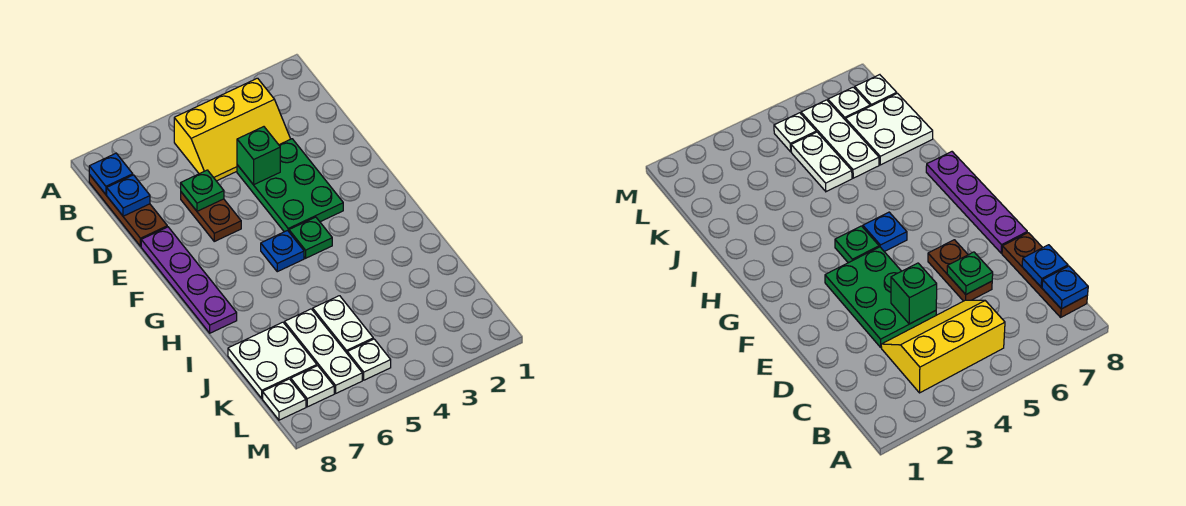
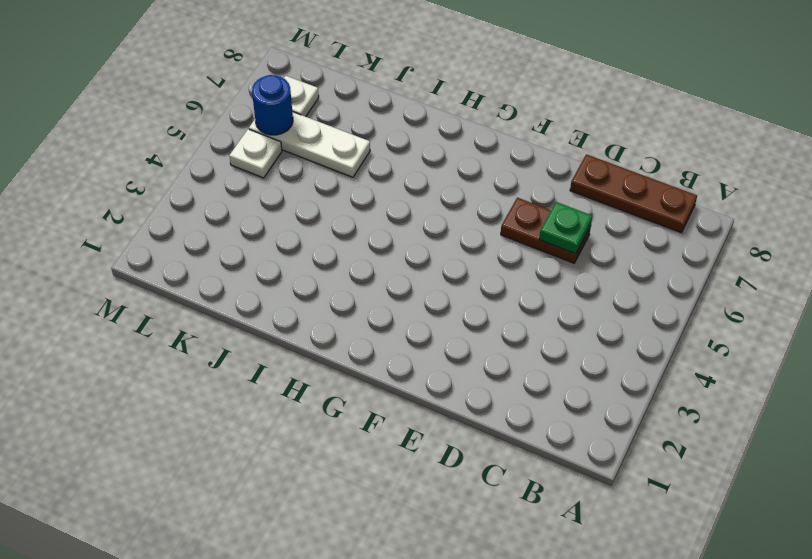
blue round brick L6 level 2 -> none
none -> yellow slope B3:C5 level 1 top B
none -> green plate D3:F4 level 1
none -> purple plate E8:H8 level 1

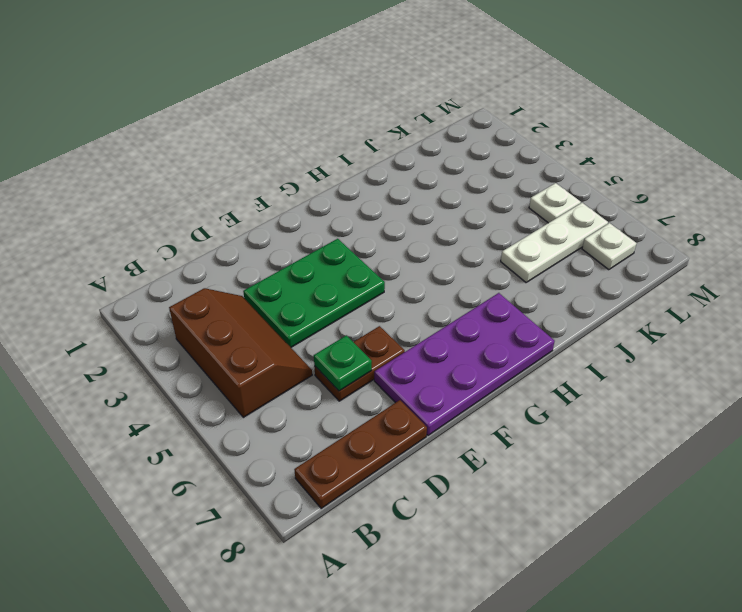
brown slope B3:C5 level 1 top B -> yellow slope B3:C5 level 1 top B
purple plate E7:H8 level 1 -> purple plate E8:H8 level 1
none -> green plate G4 level 1
none -> blue plate G5 level 1
none -> white plate J5:K5 level 1

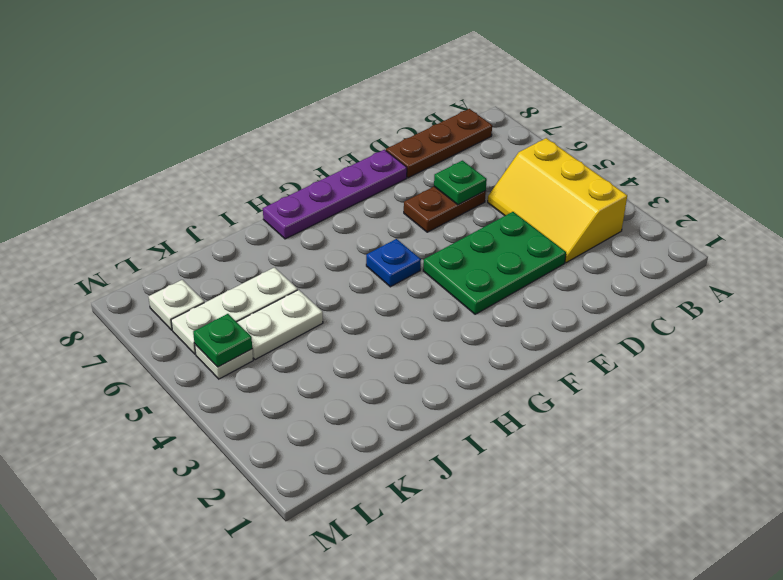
green plate L5 level 2 -> green plate G4 level 1
none -> white plate J7:K8 level 1
none -> white plate L8 level 1
none -> blue plate B8 level 2

